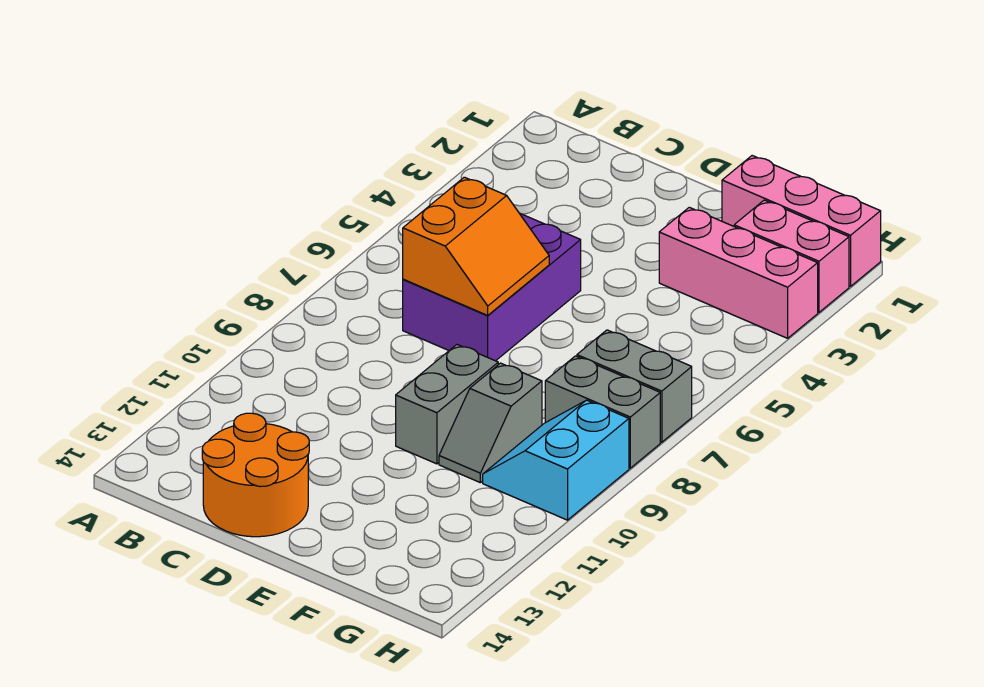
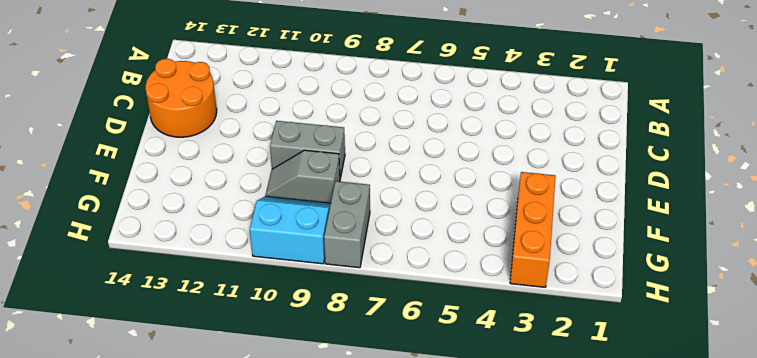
orange brick F3:H3 level 1 -> pink brick F3:H3 level 1
none -> purple brick C5:D7 level 1
none -> pink brick F1:H1 level 1

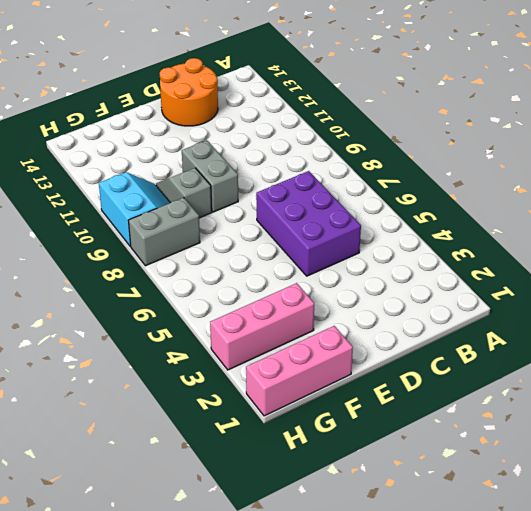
none -> pink brick G2:H2 level 1
none -> grey brick G7:H7 level 1

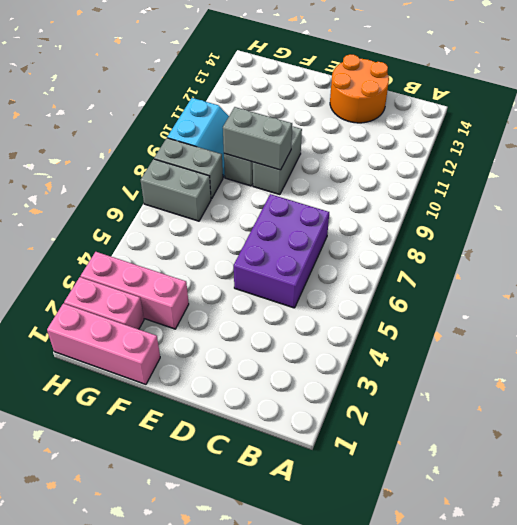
grey brick E9:F9 level 2 -> none
none -> orange slope C6:D7 level 2 top C

